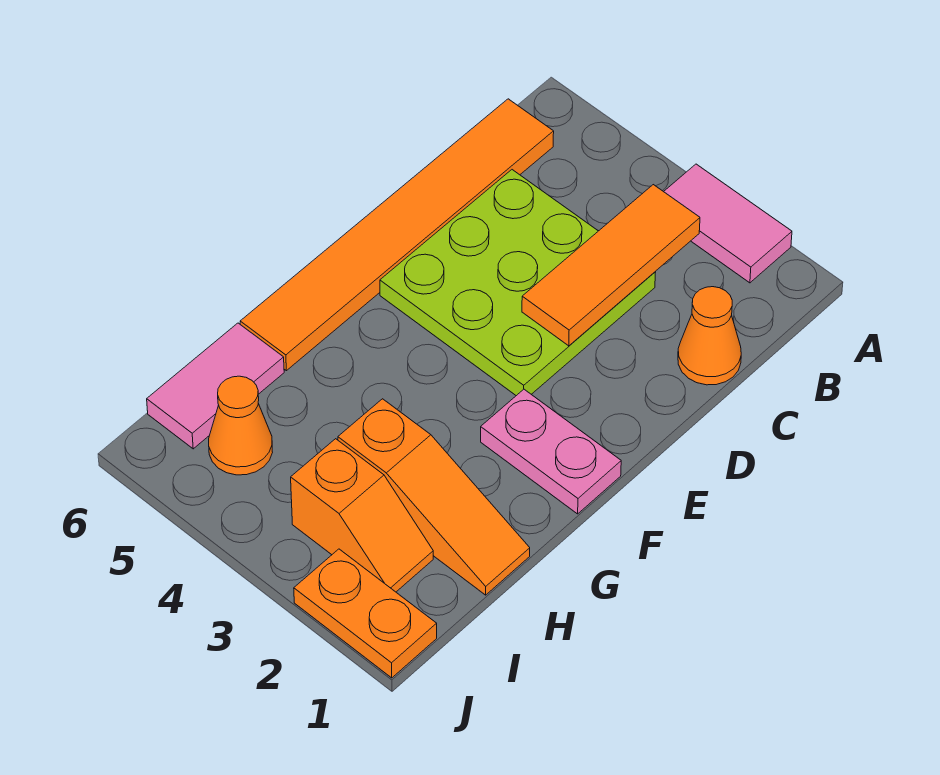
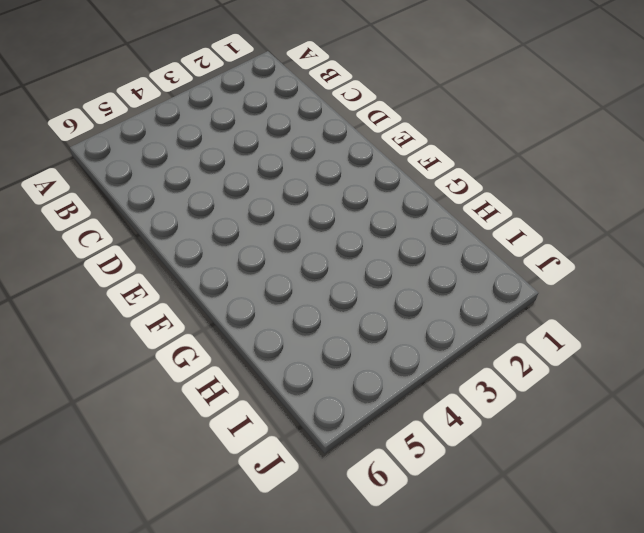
none -> pink tile A2:A3 level 1
none -> orange tile B6:G6 level 1

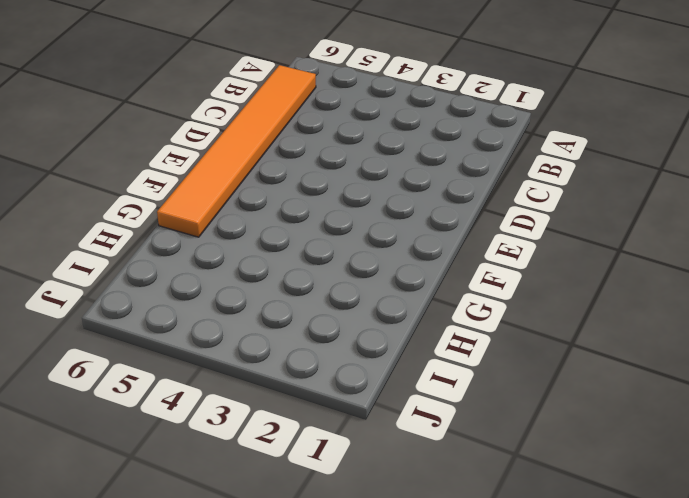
none -> pink tile A2:A3 level 1
none -> orange cone C1 level 1

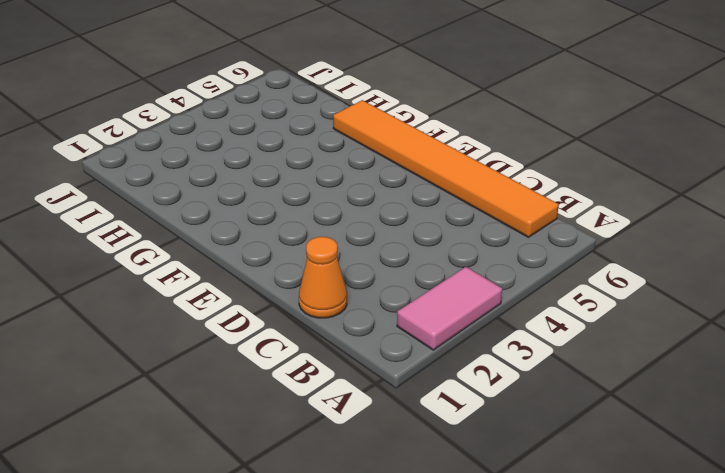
none -> lime plate C3:E5 level 1
none -> pink plate F1:F2 level 1

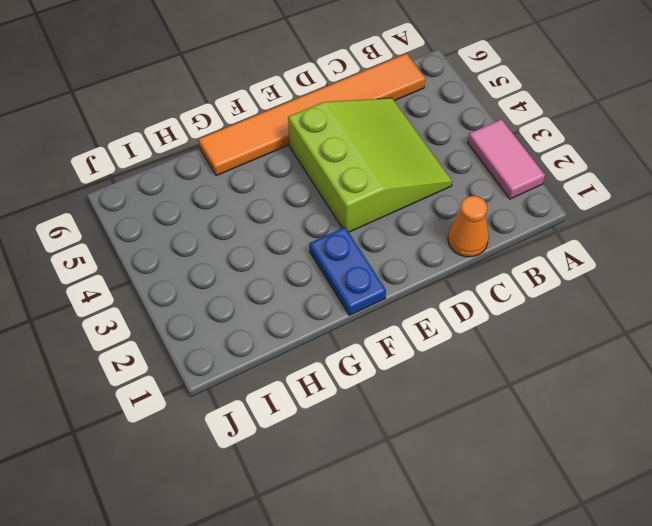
lime slope C3:E5 level 1 top E -> lime plate C3:E5 level 1
blue plate F1:F2 level 1 -> pink plate F1:F2 level 1
none -> orange slope H1:H3 level 1 top 3
none -> pink tile H6:I6 level 1

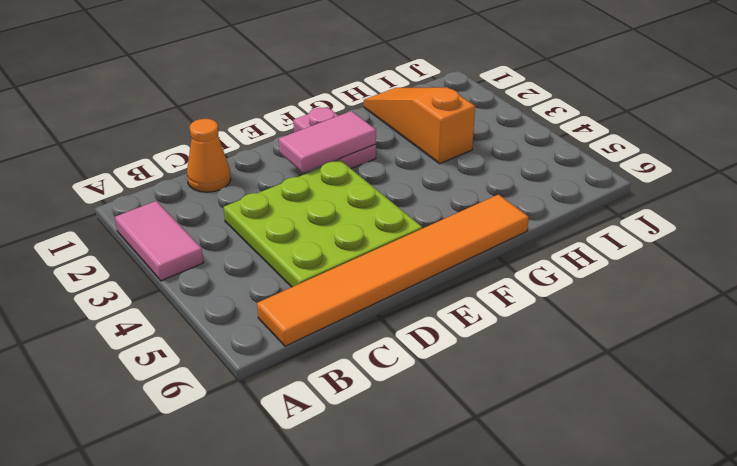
pink tile E2:F2 level 2 -> pink tile H6:I6 level 1
none -> orange slope I2:I3 level 1 top 3
none -> orange cone I5 level 1

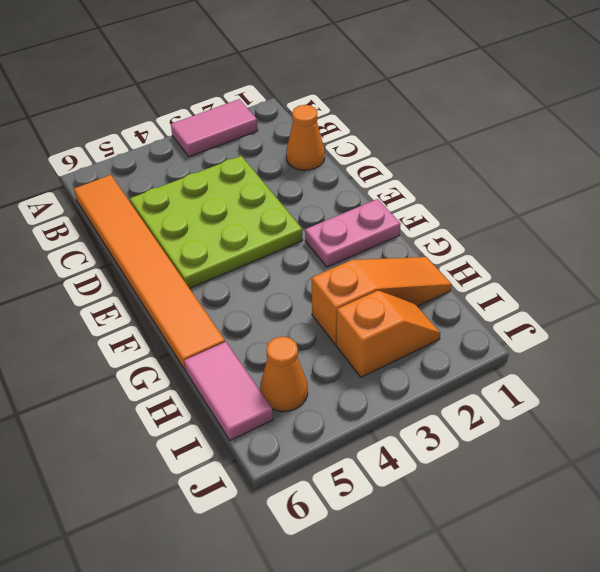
none -> orange plate J1:J2 level 1
none -> orange tile B3:D3 level 2

